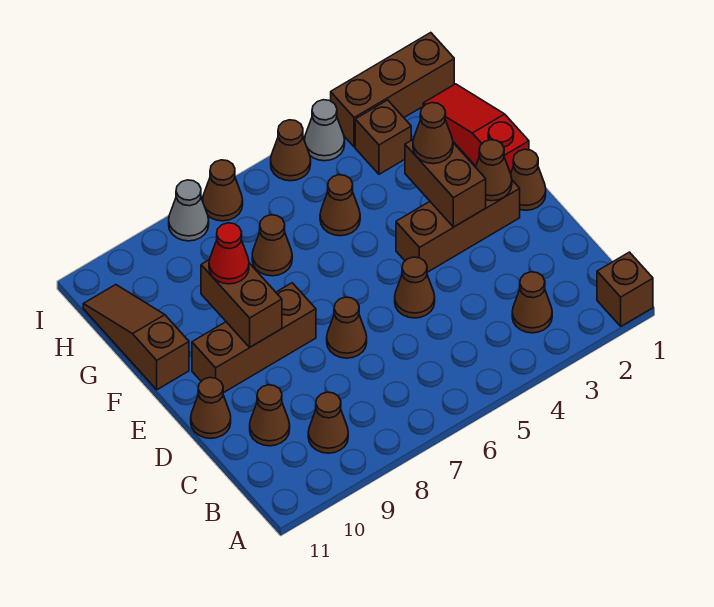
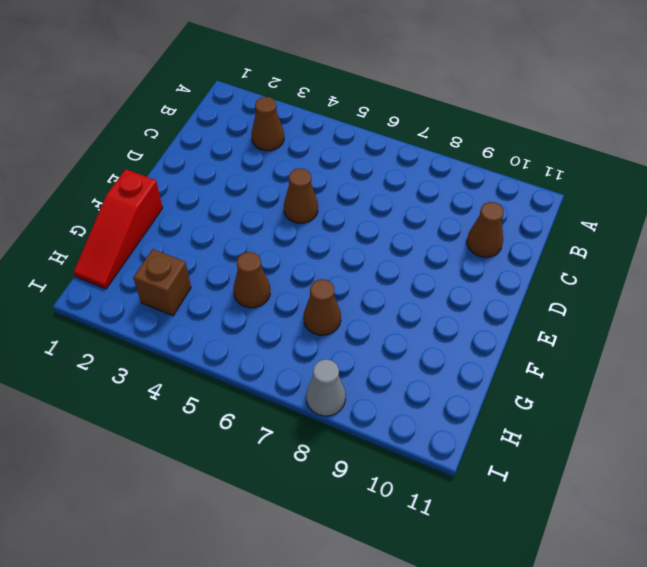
none -> brown brick A1 level 1
none -> brown cone B9 level 1
none -> brown cone D7 level 1

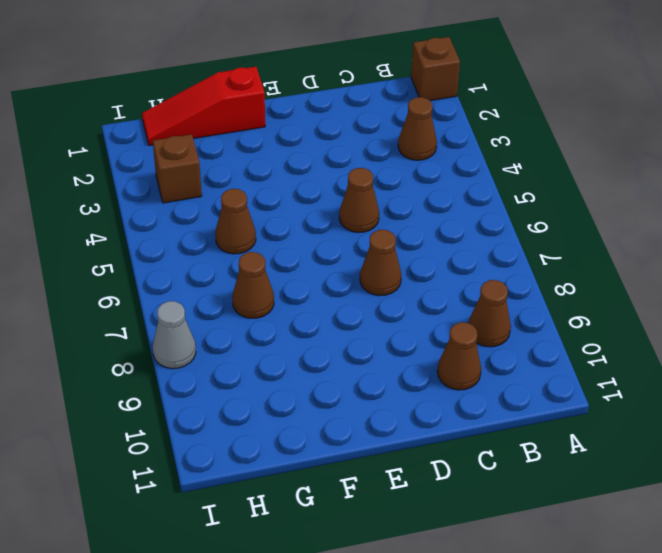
none -> brown cone D11 level 1
none -> brown cone E1 level 1
none -> brown brick E2:E4 level 1

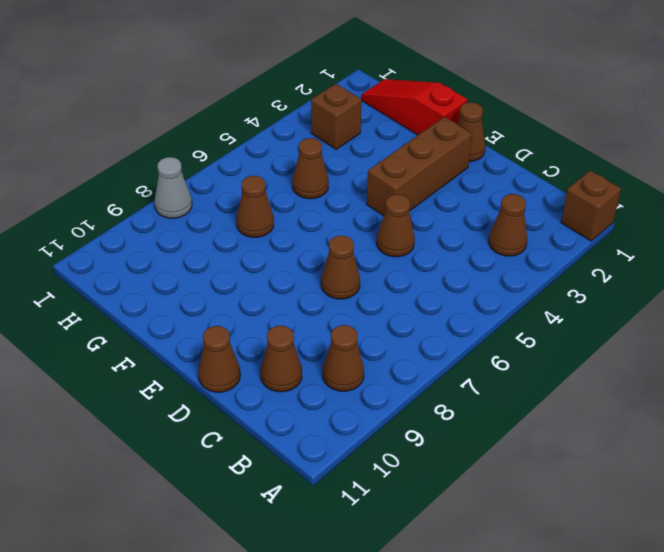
none -> brown brick E8:E10 level 1
none -> brown slope F11:H11 level 1 top F
none -> brown brick I1:I3 level 1

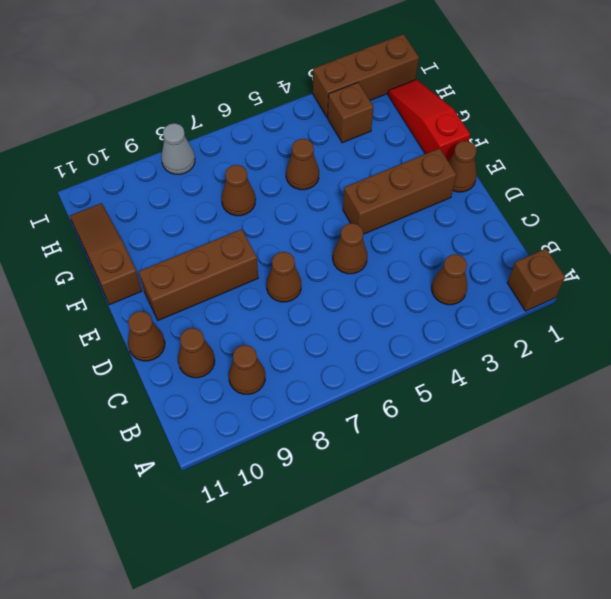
none -> grey cone I4 level 1
none -> brown cone I5 level 1
none -> brown cone I7 level 1

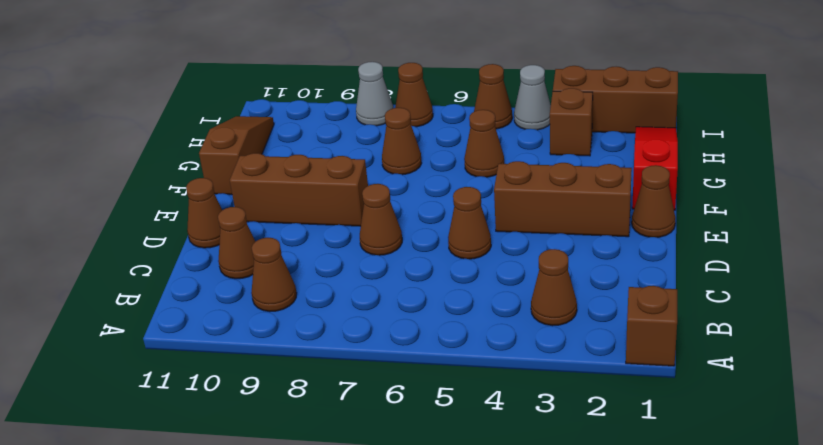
none -> brown cone E2 level 2
none -> brown brick E3:F3 level 2
none -> brown brick E9:F9 level 2

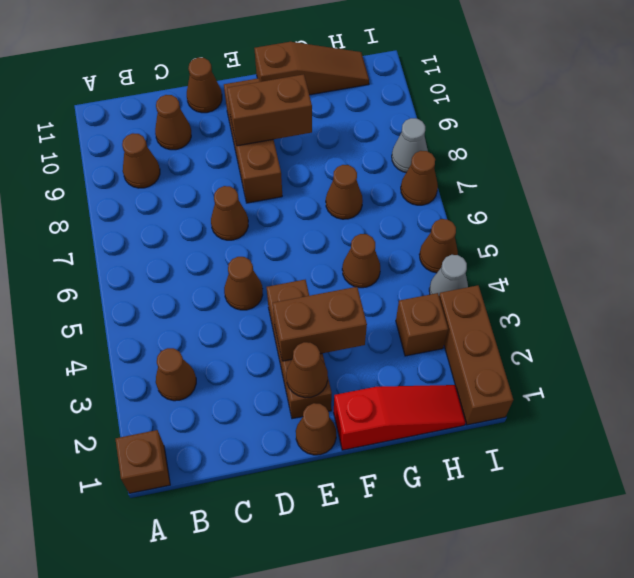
none -> brown cone F3 level 3
none -> red cone F9 level 3

